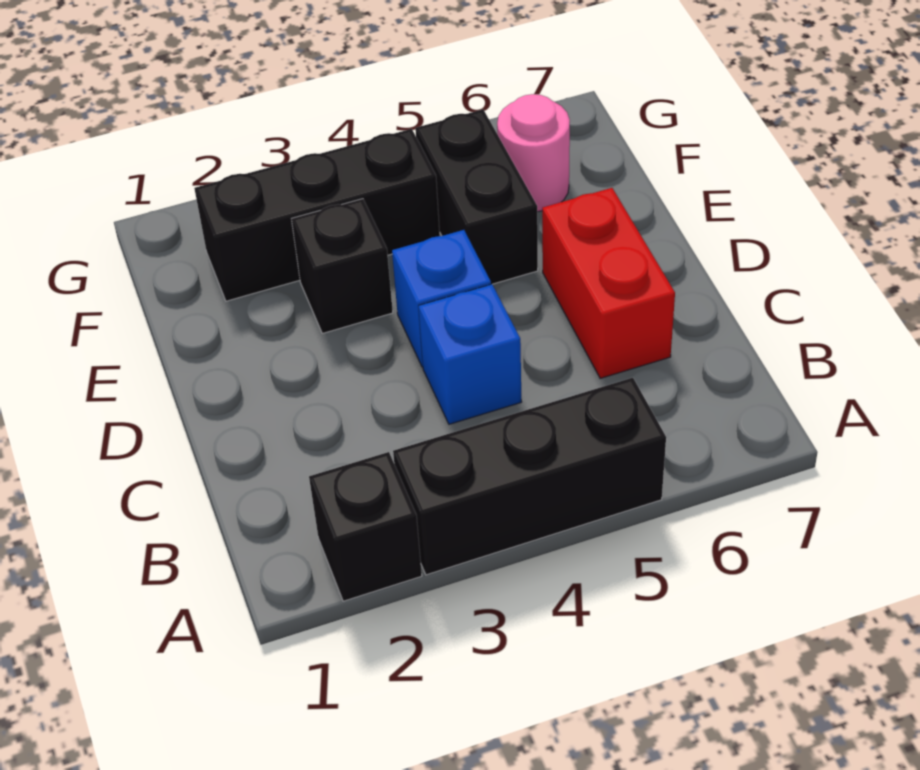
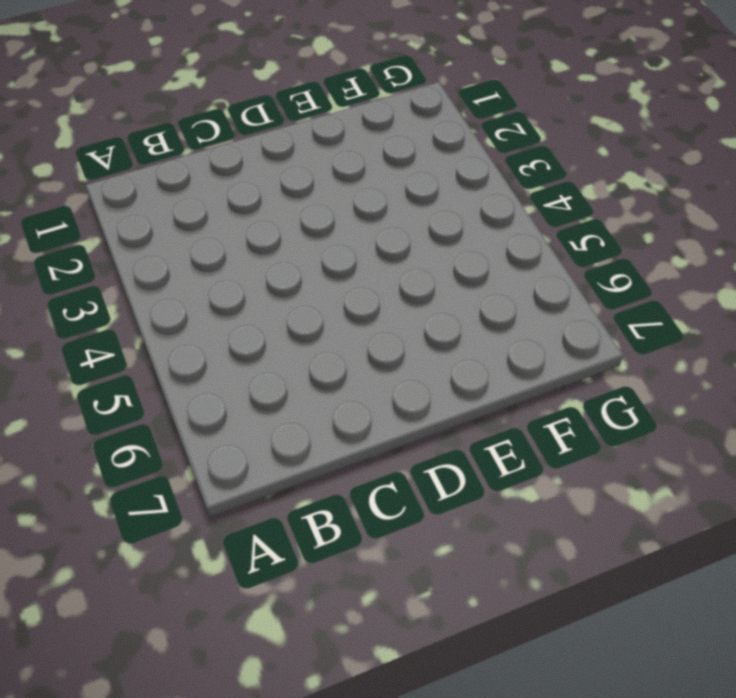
none -> black brick A2 level 1
none -> black brick A3:A5 level 1

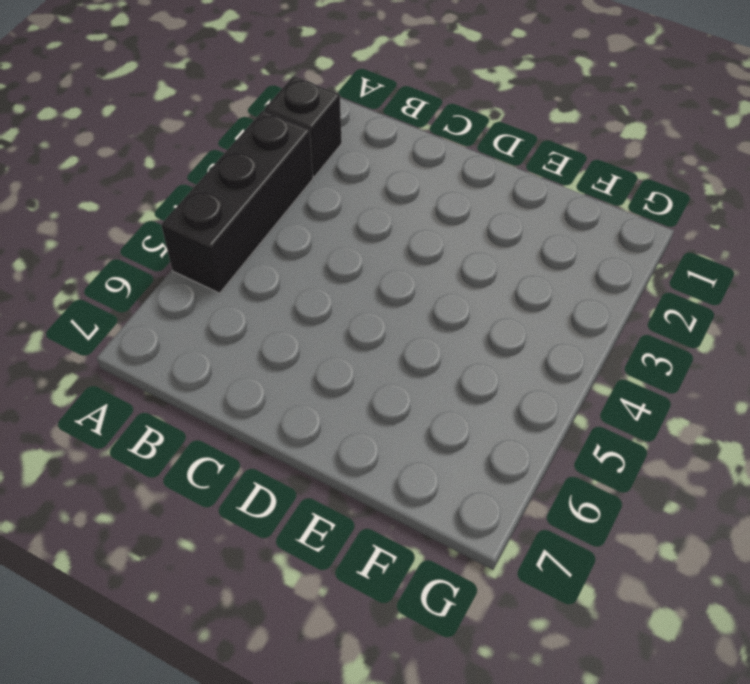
none -> blue brick C4 level 1
none -> red brick C6:D6 level 1

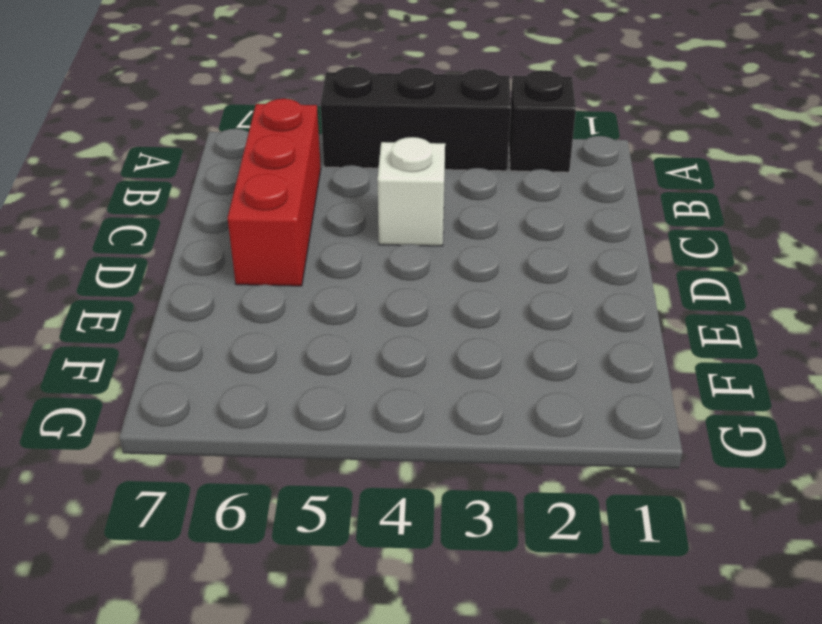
red brick B6:D6 level 1 -> red brick C6:D6 level 1
white brick C4 level 1 -> blue brick C4 level 1
none -> blue brick D4 level 1
none -> black brick E3 level 1

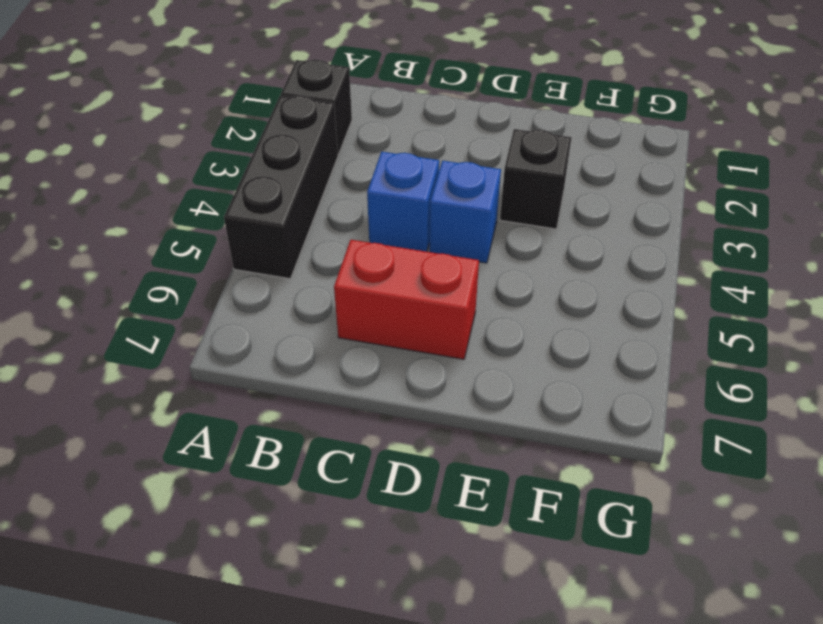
none -> black brick E5:F5 level 1
none -> black brick F2:F4 level 1

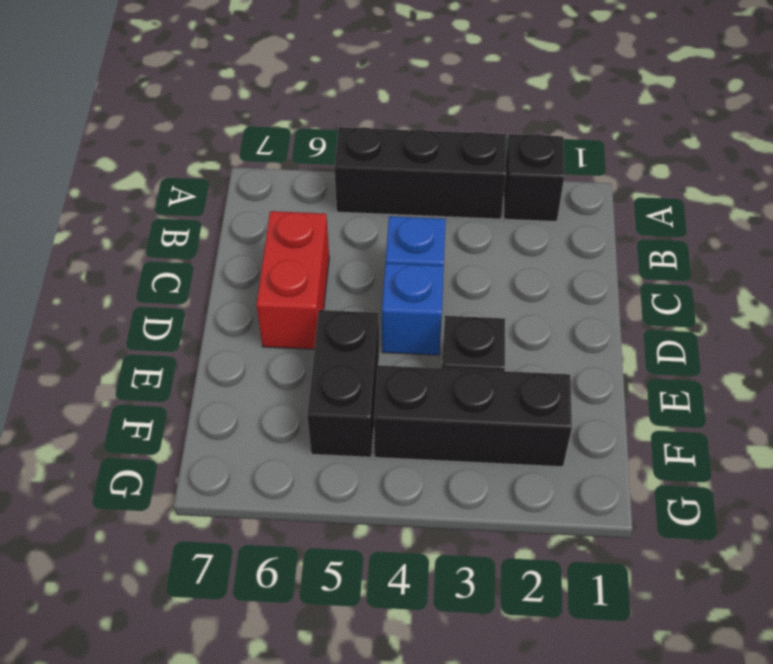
none -> pink round brick F6 level 1

